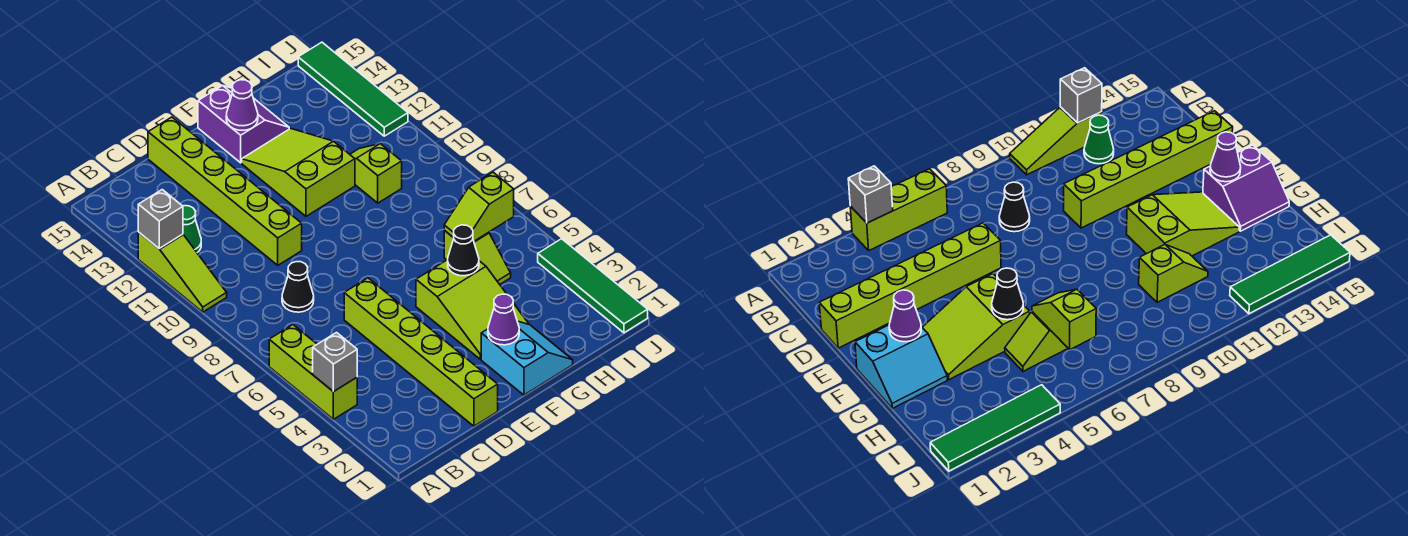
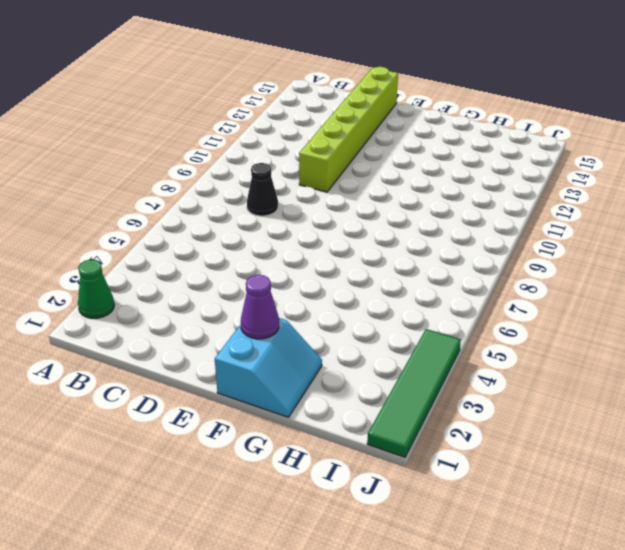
green cone A2 level 1 -> green cone B12 level 1
none -> lime brick A4:A6 level 1
none -> lime slope A10:A12 level 1 top 12
none -> lime brick D1:D6 level 1

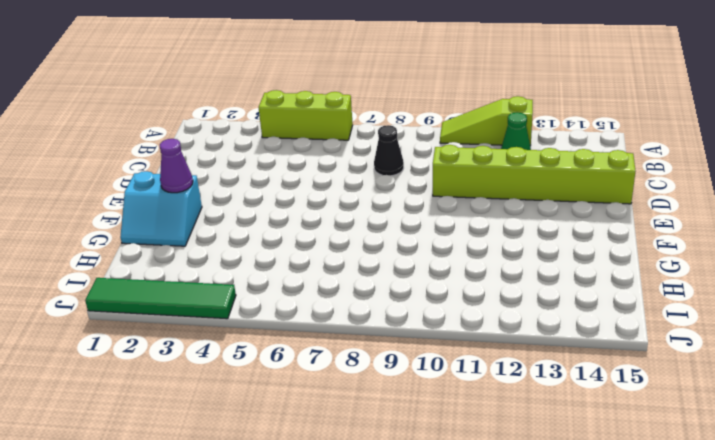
none -> lime brick D1:D6 level 1
none -> lime slope F3:G5 level 1 top 5
none -> lime slope F11:G13 level 1 top 11

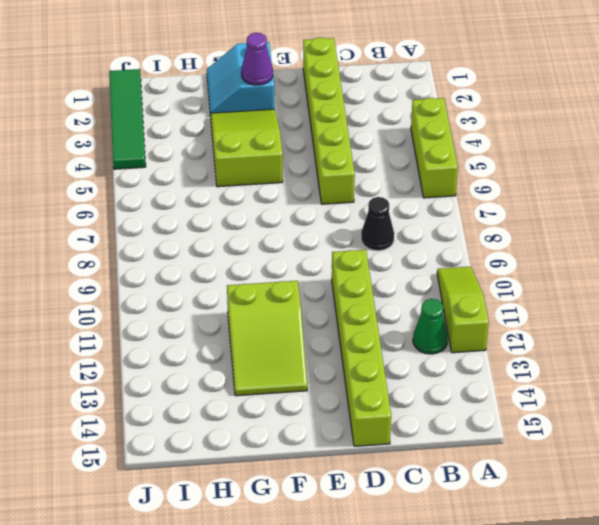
none -> purple slope F14:G15 level 1 top F
none -> lime slope H5:H6 level 1 top 6
none -> lime slope H10:H11 level 1 top 10

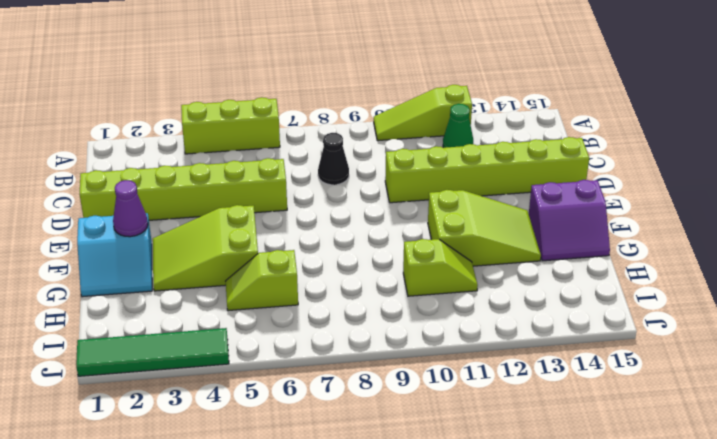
none -> green tile J12:J15 level 1
none -> grey brick A4 level 2
none -> grey brick A12 level 2

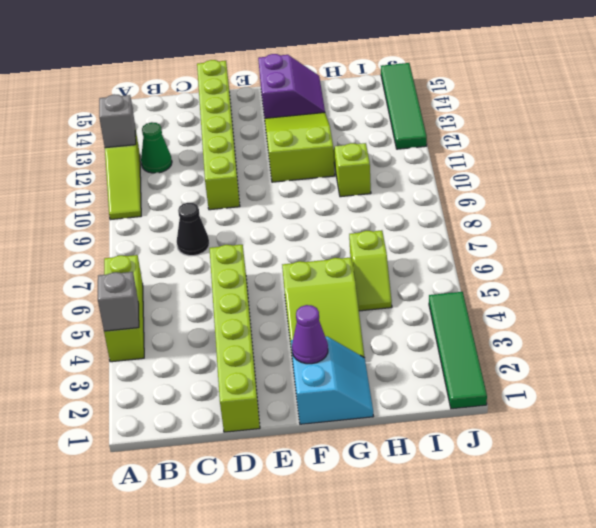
none -> purple cone F14 level 2
none -> black cone G5 level 2
none -> lime slope H6:I6 level 2 top I

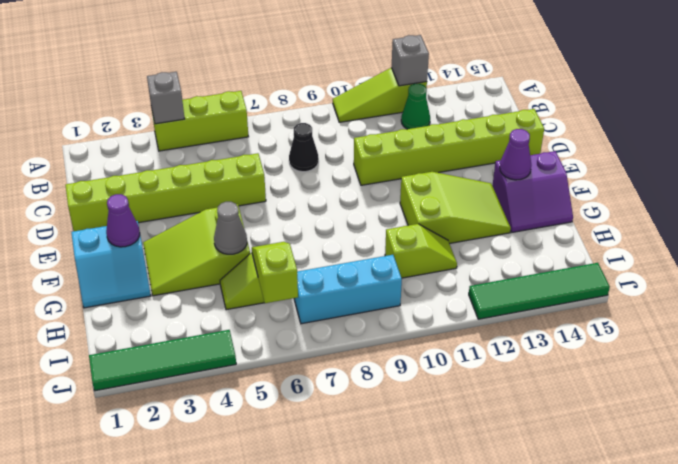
grey cone G5 level 2 -> black cone G5 level 2
cyan brick I7:I9 level 1 -> none

